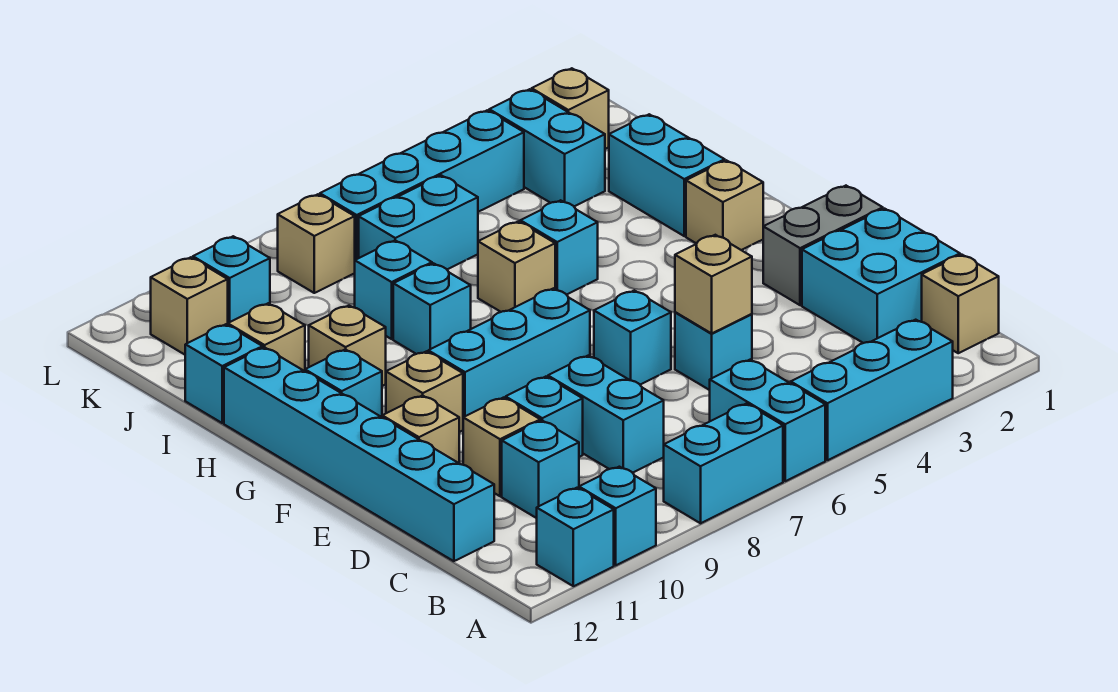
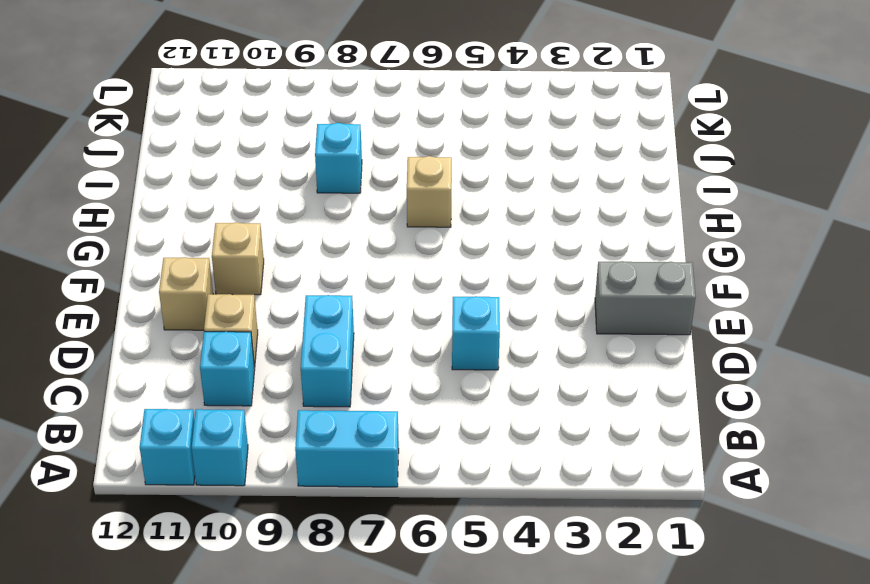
none -> cyan brick A3:A5 level 1
none -> cyan brick A6:B6 level 1
none -> tan brick B1 level 1
none -> cyan brick C1:D2 level 1

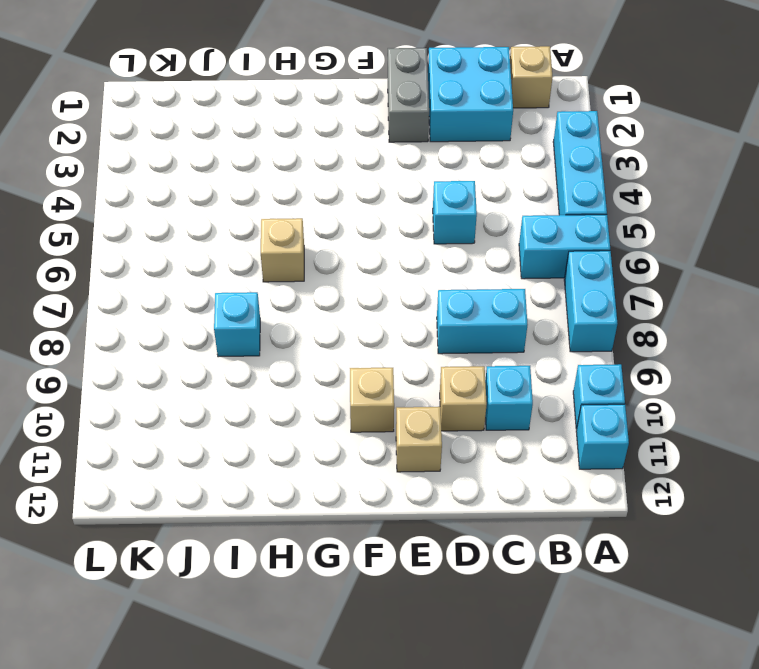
none -> cyan brick C12:H12 level 1
none -> cyan brick D9 level 1
none -> cyan brick E6 level 1
none -> cyan brick F7:F9 level 1

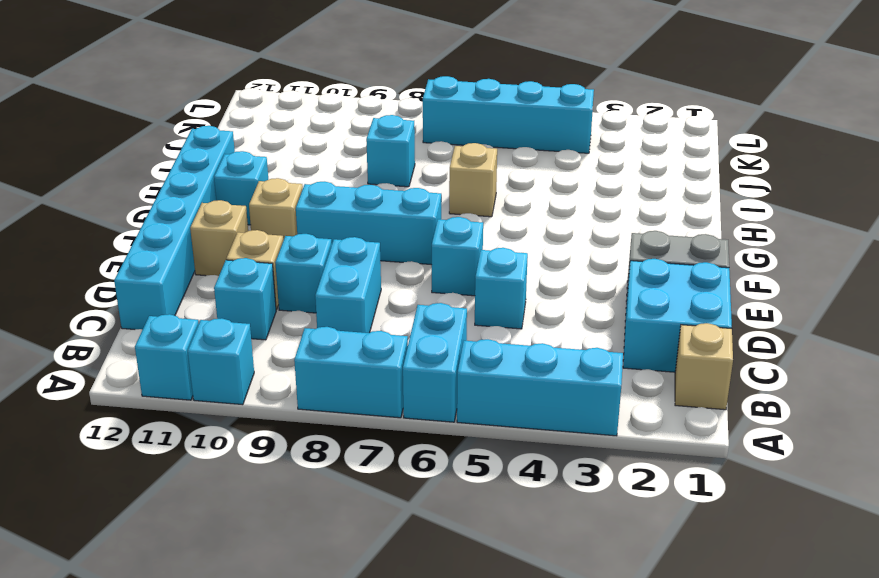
none -> tan brick G2 level 1
none -> cyan brick H2:I2 level 1
none -> cyan brick H5 level 1
none -> cyan brick H8 level 1

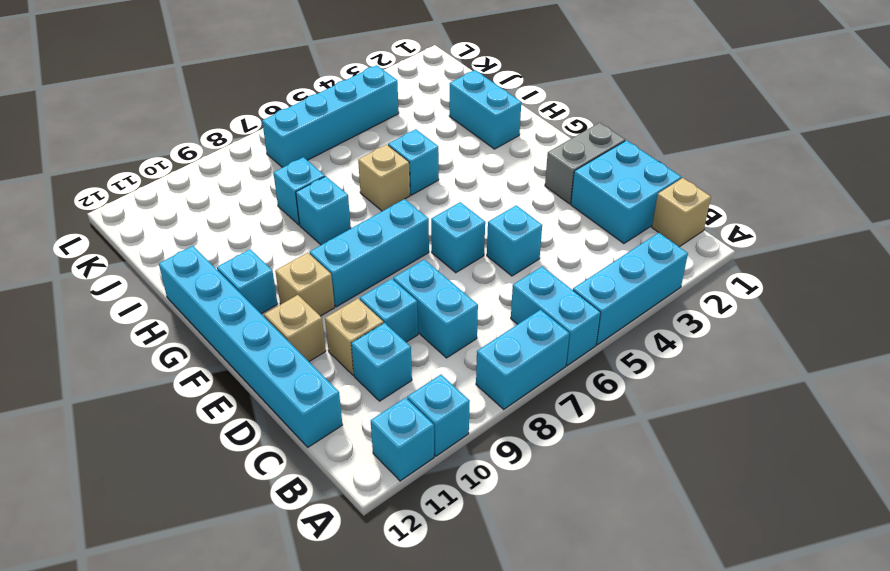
none -> tan brick G2 level 1
none -> tan brick H10 level 1
none -> tan brick I11 level 1
none -> cyan brick I12 level 1

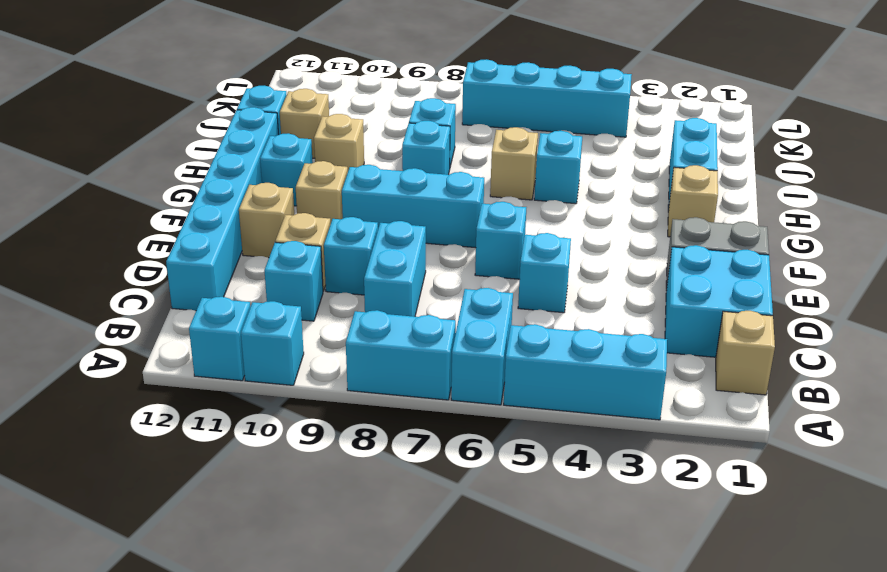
none -> cyan brick J3:K3 level 1
none -> cyan brick J6:J7 level 1
none -> tan brick K2 level 1
none -> tan brick K8 level 1

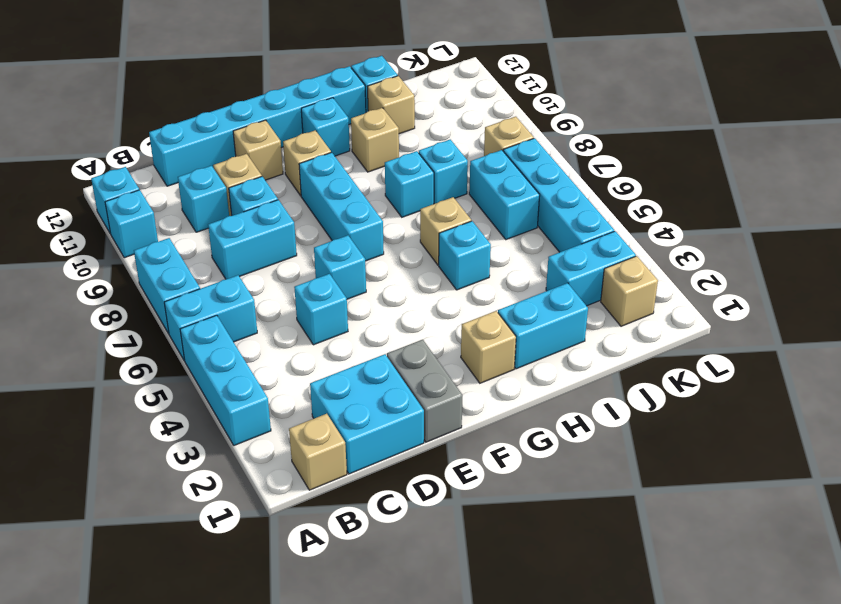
none -> cyan brick K10 level 1
none -> tan brick K11 level 1
none -> tan brick D5 level 2

